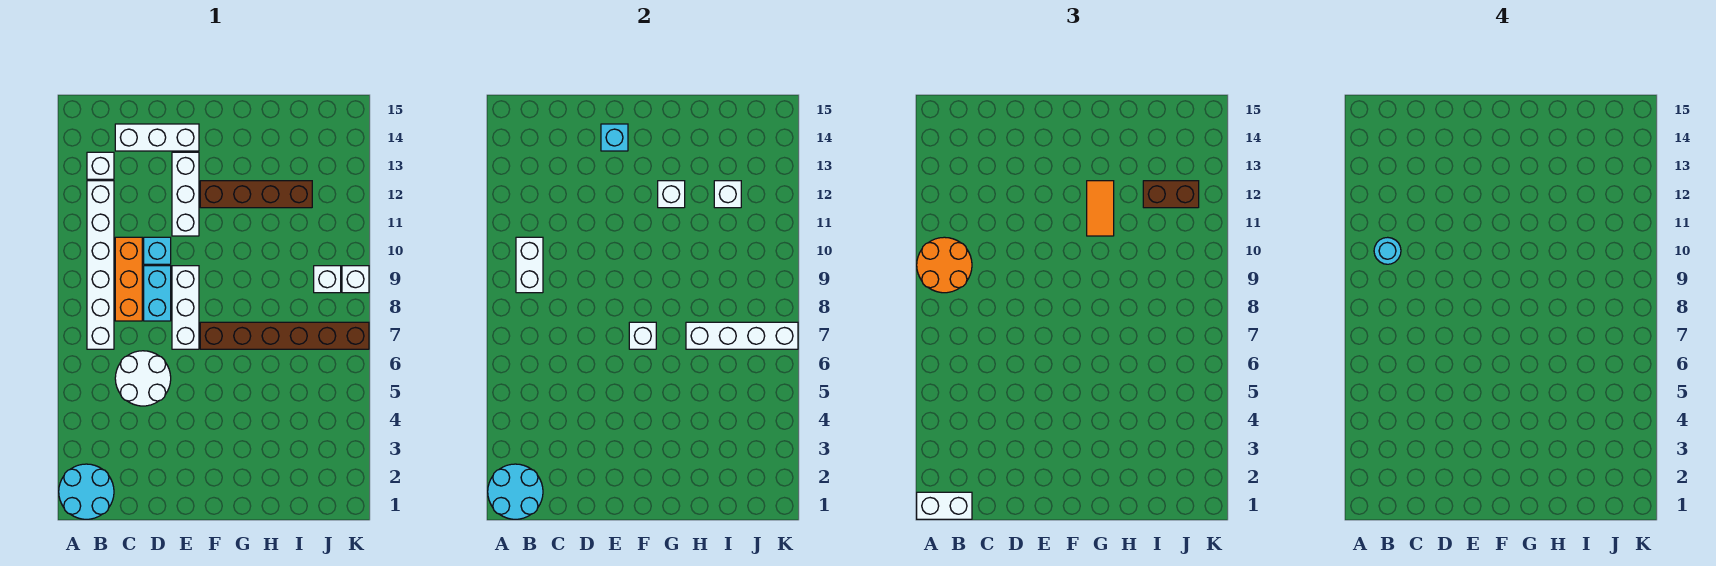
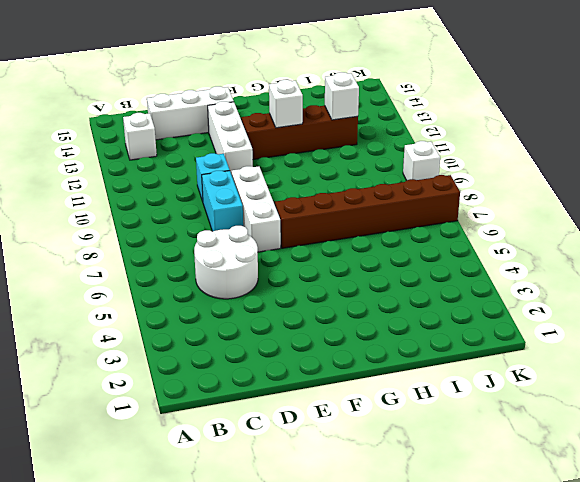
none -> cyan round brick A1:B2 level 1
none -> white brick B7:B12 level 1
none -> orange brick C8:C10 level 1

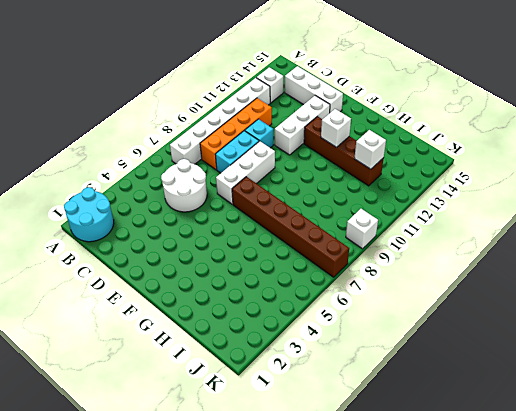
orange brick C8:C11 level 1 -> orange brick C8:C10 level 1
none -> white brick J9 level 1
none -> cyan round brick A1:B2 level 2
none -> white brick B9:B10 level 2

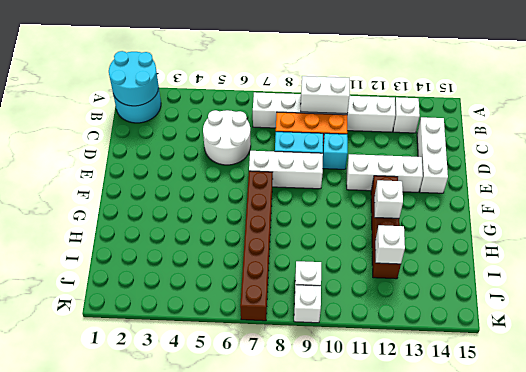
none -> cyan brick E14 level 2
none -> white brick F7 level 2
none -> white brick H7:K7 level 2

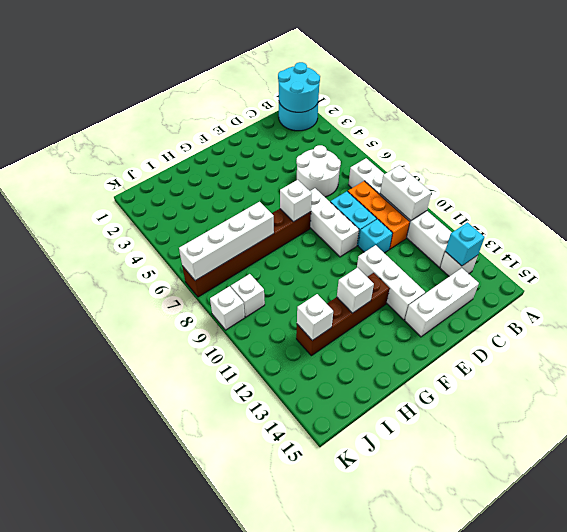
cyan brick B13 level 2 -> cyan brick E14 level 2
none -> white brick A1:B1 level 3
none -> orange round brick A9:B10 level 3
none -> orange tile G11:G12 level 3

